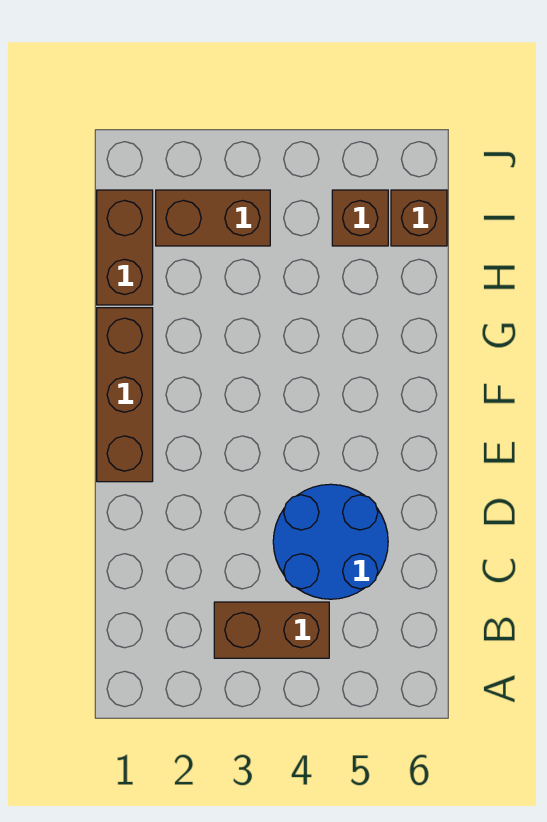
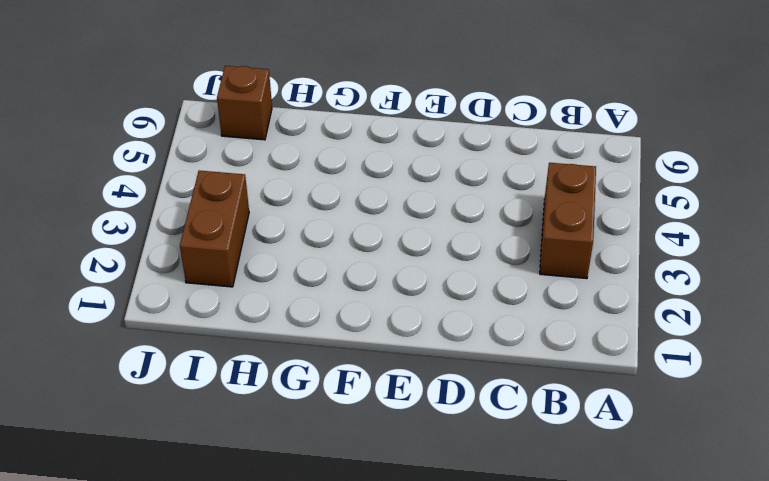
none -> blue round brick C4:D5 level 1
none -> brown brick E1:G1 level 1

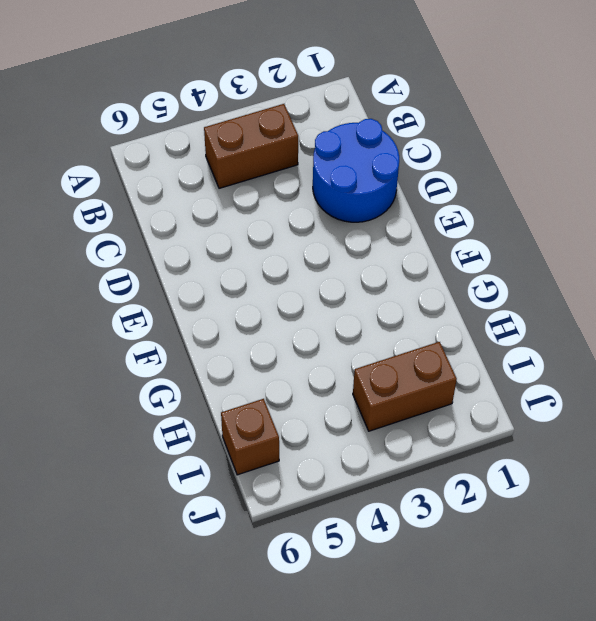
blue round brick C1:D2 level 1 -> blue round brick C4:D5 level 1
none -> brown brick E1:G1 level 1
none -> brown brick H1:I1 level 1

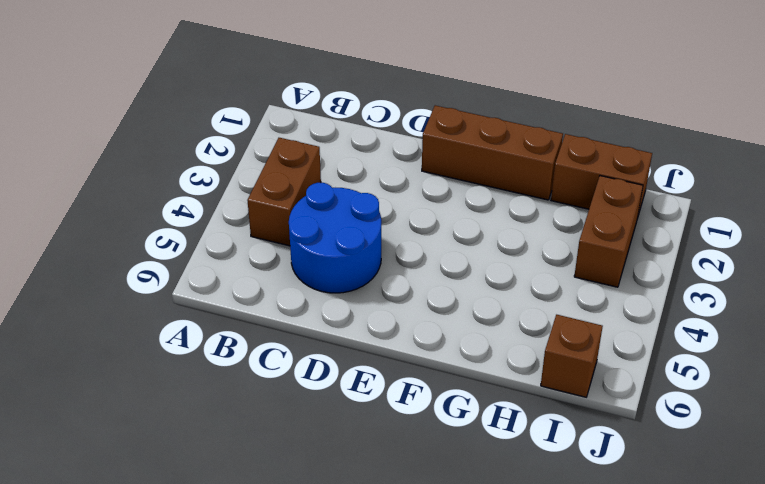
none -> brown brick I5 level 1

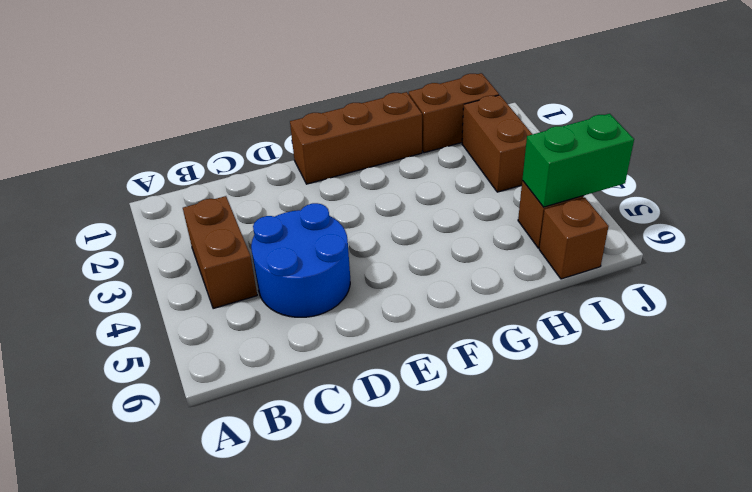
green brick I5:J5 level 2 -> none

